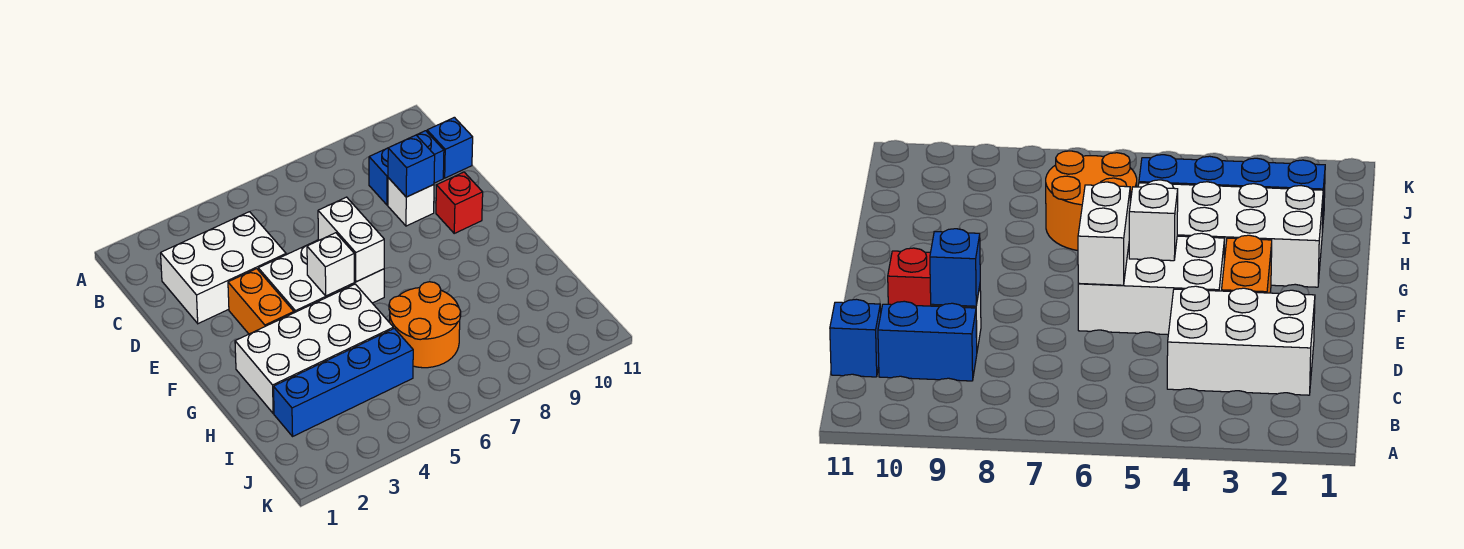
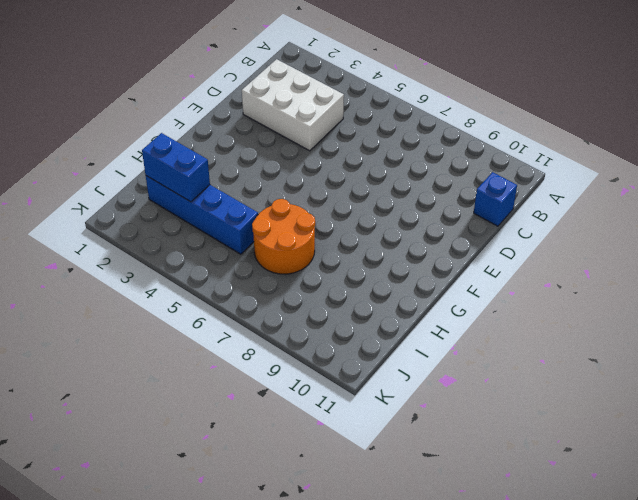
blue brick I2:I3 level 2 -> blue brick C9:C10 level 1
none -> white brick D9 level 1
none -> orange brick E3:F3 level 1
none -> white brick E4:F6 level 1

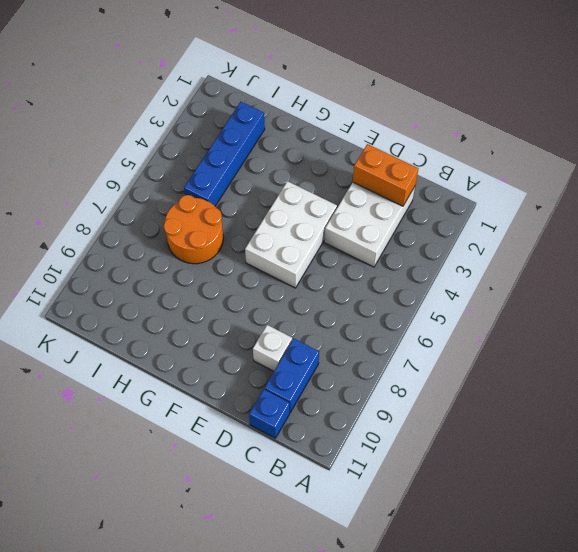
orange brick C2:D2 level 2 -> orange brick E3:F3 level 1
none -> red brick E10 level 1
none -> white brick G2:H5 level 1
none -> blue brick D9 level 2

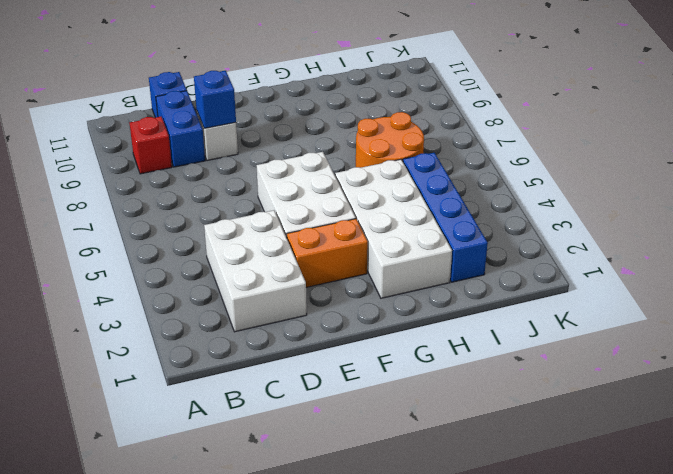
red brick B9 level 1 -> red brick E10 level 1
none -> white brick E6:F6 level 2
none -> white brick F5 level 2

